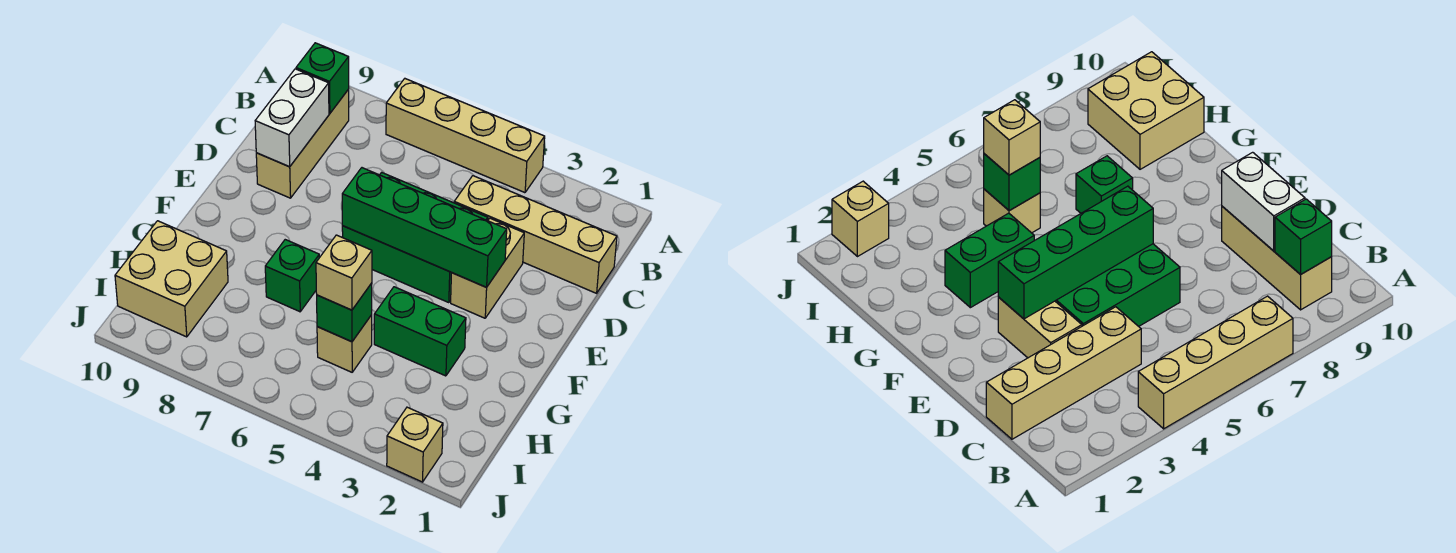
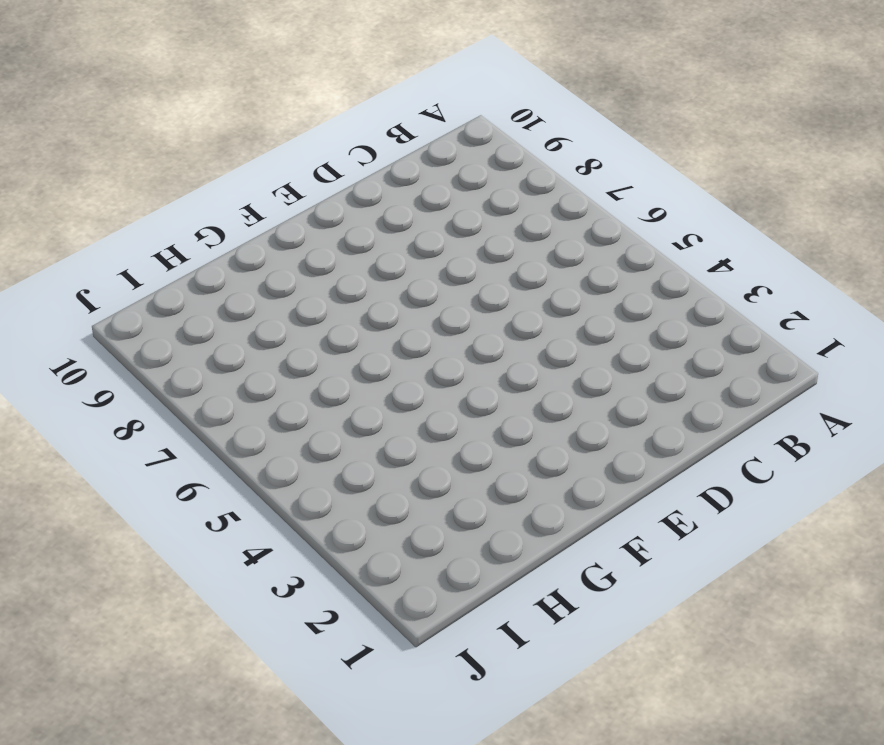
none -> tan brick A4:A7 level 1
none -> tan brick B9:D9 level 1
none -> tan brick C1:C4 level 1

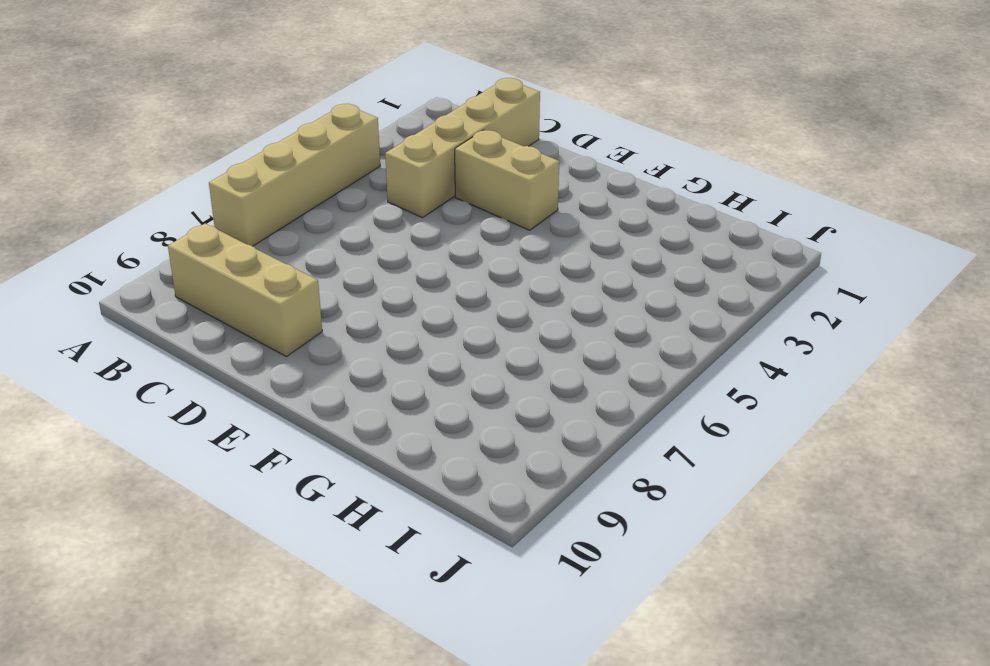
none -> green brick D4:E6 level 1
none -> green brick G3:G4 level 1
none -> green brick G7 level 1

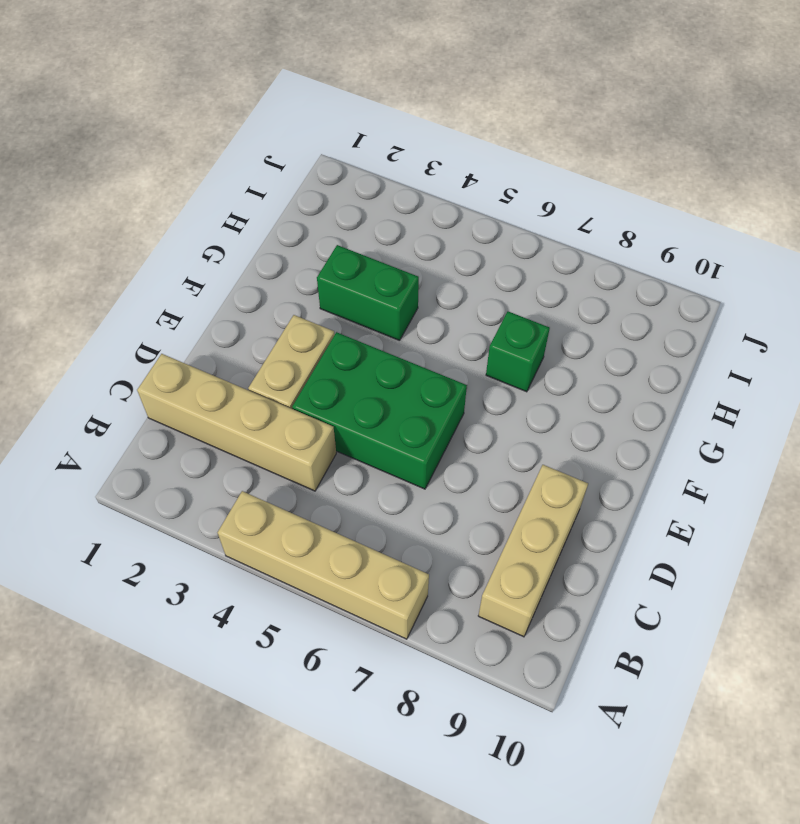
none -> tan brick H5 level 1
none -> tan brick H9:I10 level 1
none -> tan brick J2 level 1

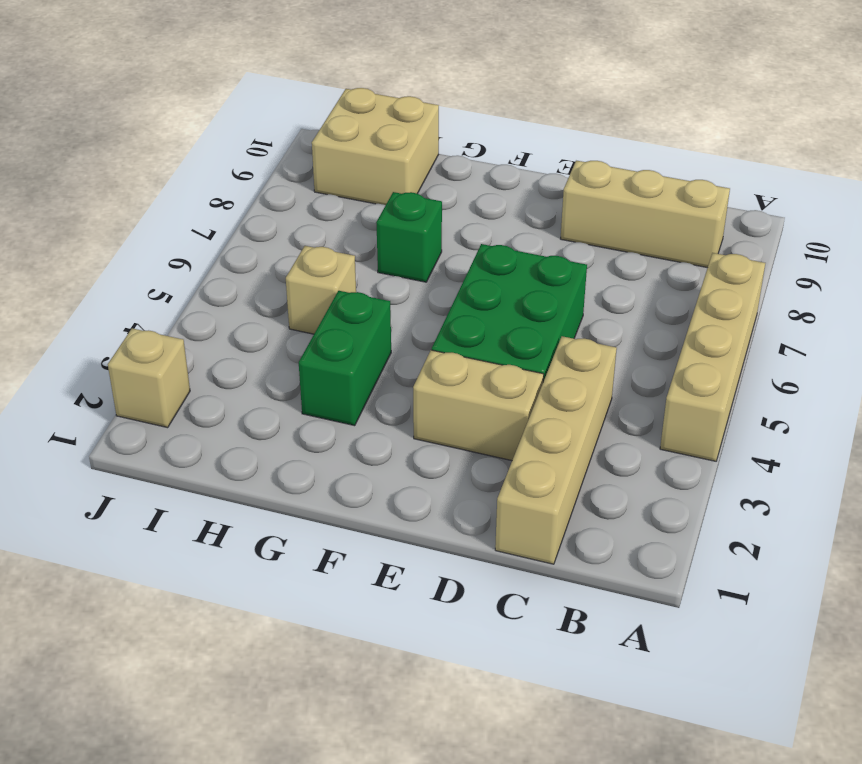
none -> green brick B9 level 2
none -> white brick C9:D9 level 2
none -> green brick E3:E6 level 2

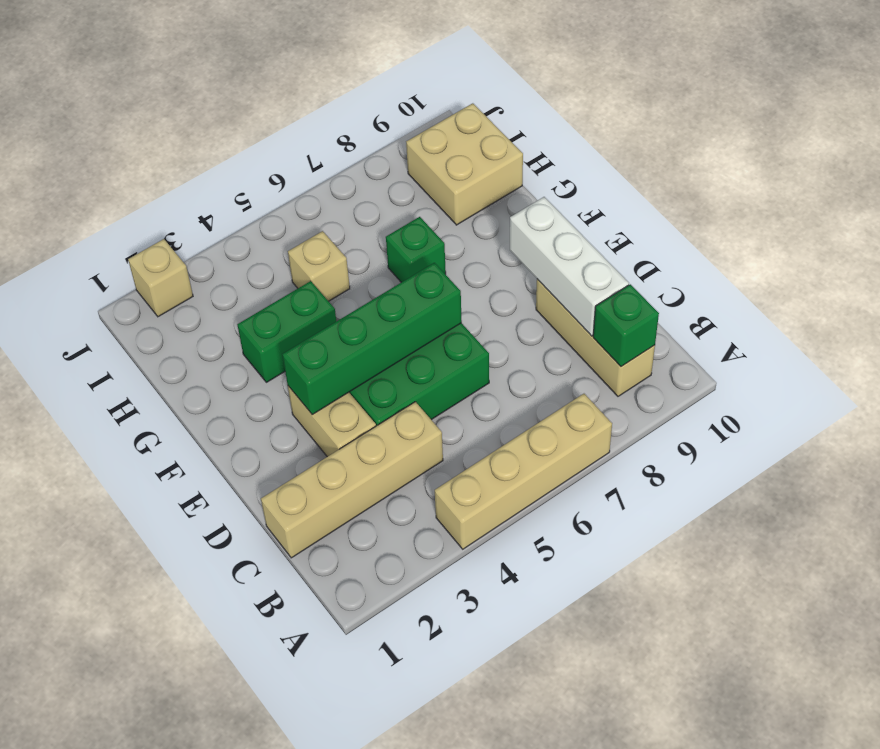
white brick C9:E9 level 2 -> white brick C9:D9 level 2
none -> green brick H5 level 2
none -> tan brick H5 level 3

